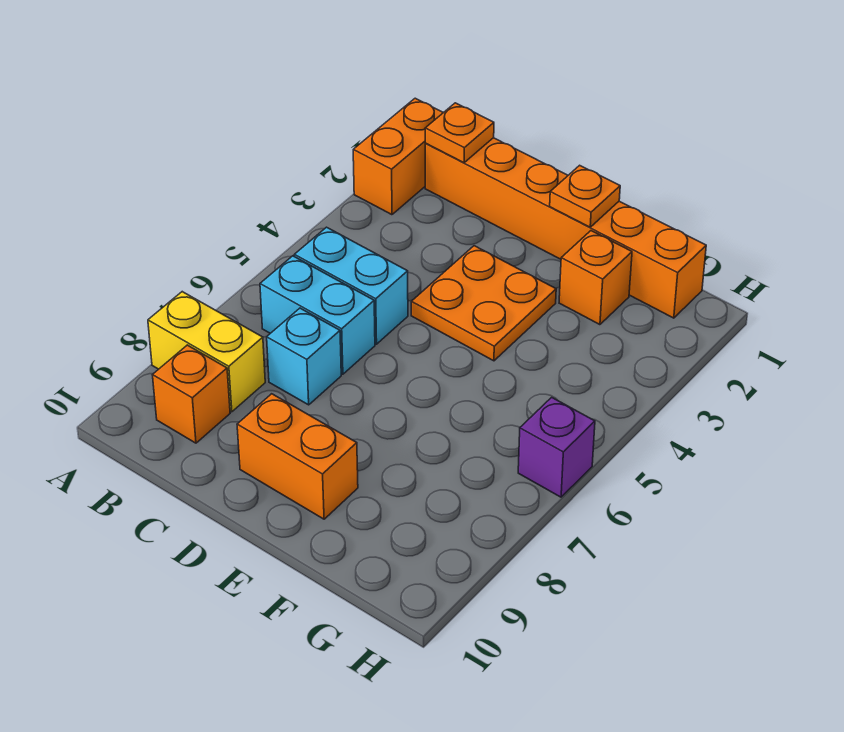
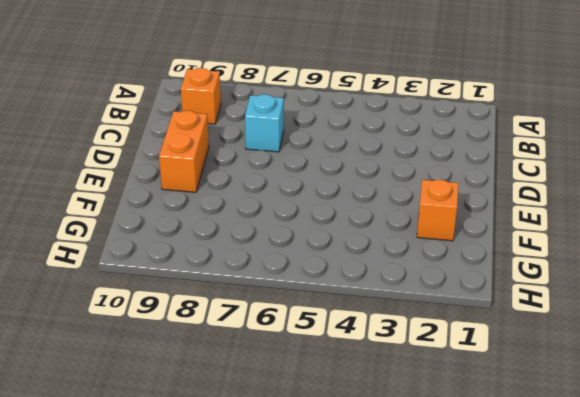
none -> orange brick A1:A2 level 1
none -> yellow brick A8:B8 level 1
none -> orange brick B1:G1 level 1

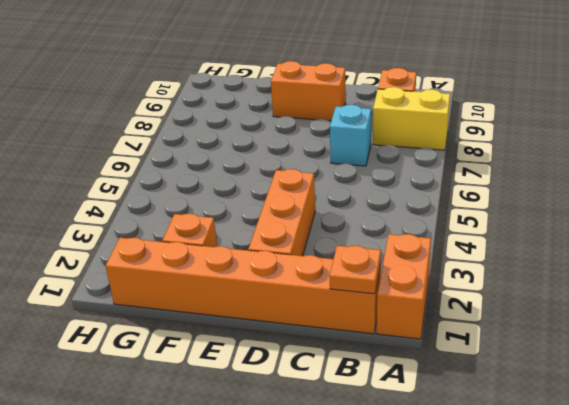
orange brick D2:D4 level 1 -> orange plate D3:E4 level 1
none -> cyan brick B5:C5 level 1
none -> cyan brick B6:C6 level 1
none -> purple brick H6 level 1

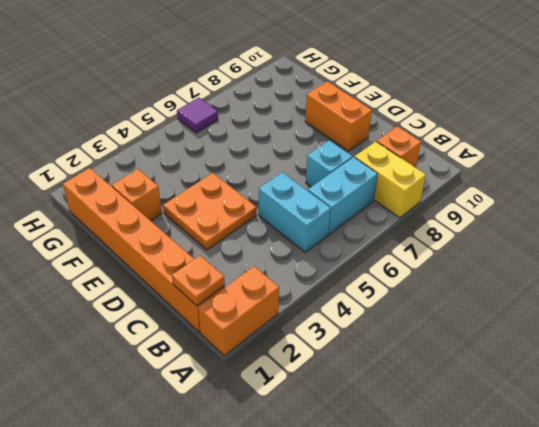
cyan brick B6:B7 level 1 -> cyan brick B6:C6 level 1
purple tile H6 level 1 -> purple brick H6 level 1
none -> orange plate E1 level 2

